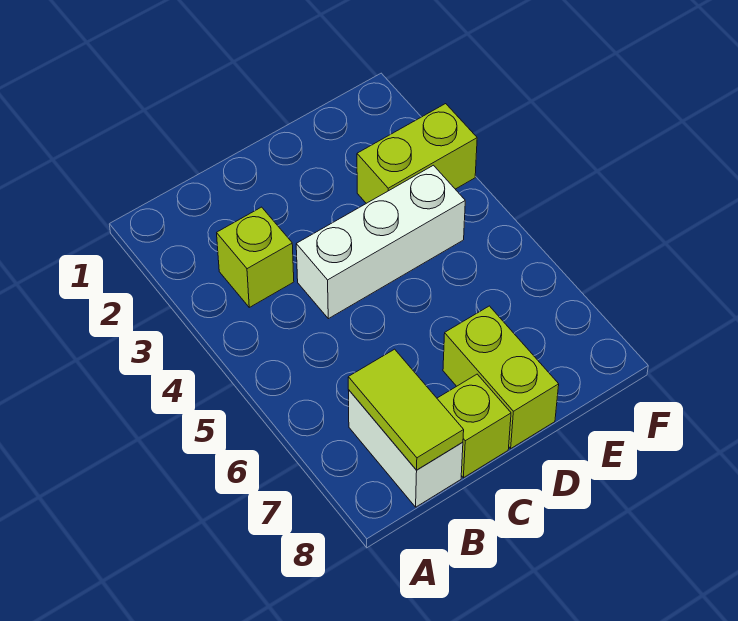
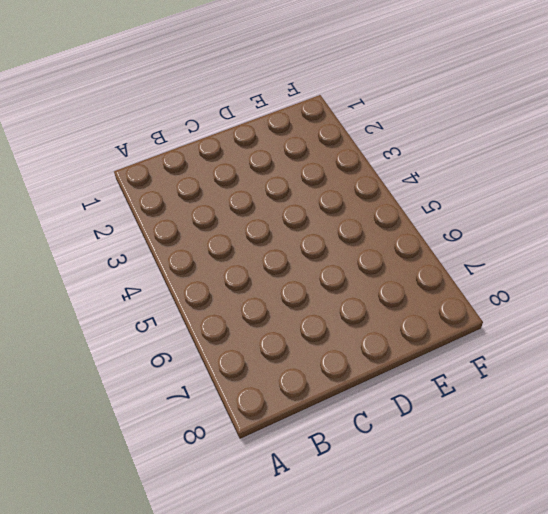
none -> lime brick B3 level 1
none -> white brick B7:B8 level 1

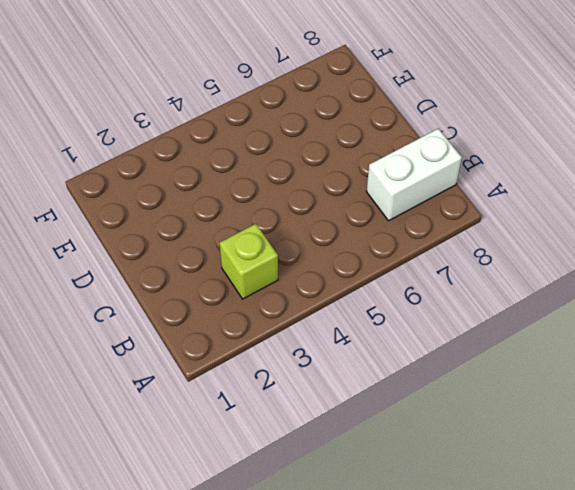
none -> white brick C4:E4 level 1
none -> lime brick C8 level 1

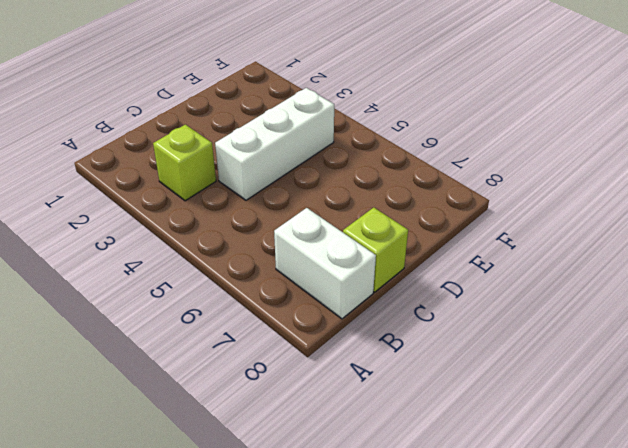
none -> lime brick D7:D8 level 1
none -> lime brick E3:F3 level 1

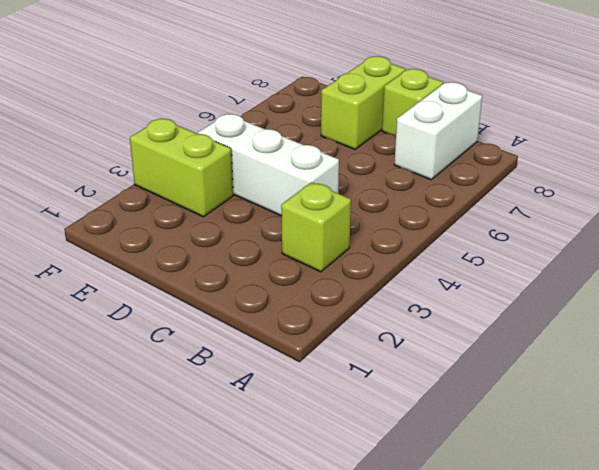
none -> lime tile B7:B8 level 2

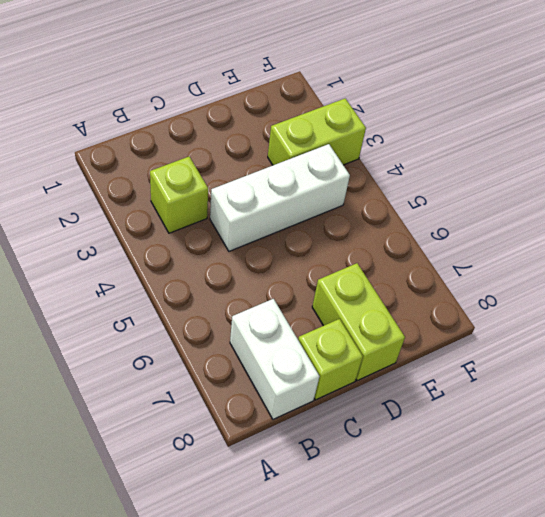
none -> lime tile B7:B8 level 2

